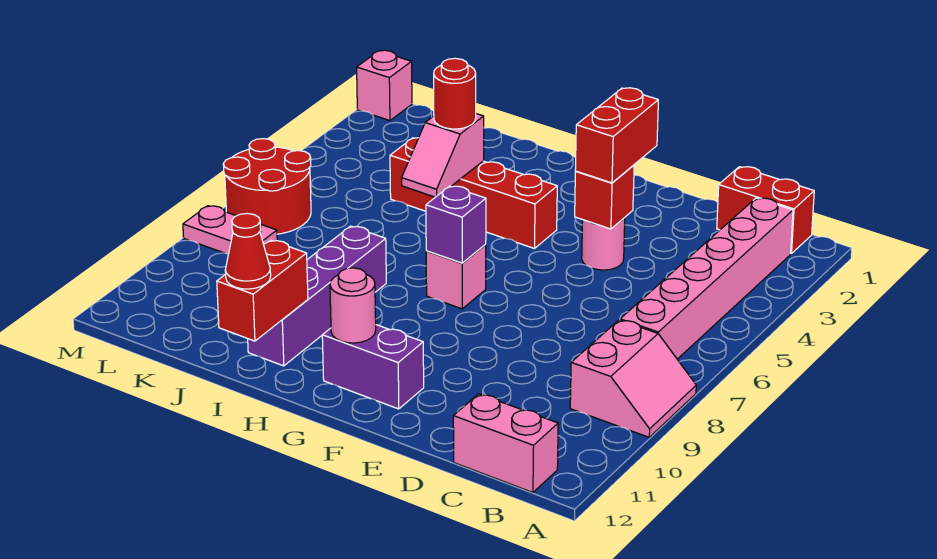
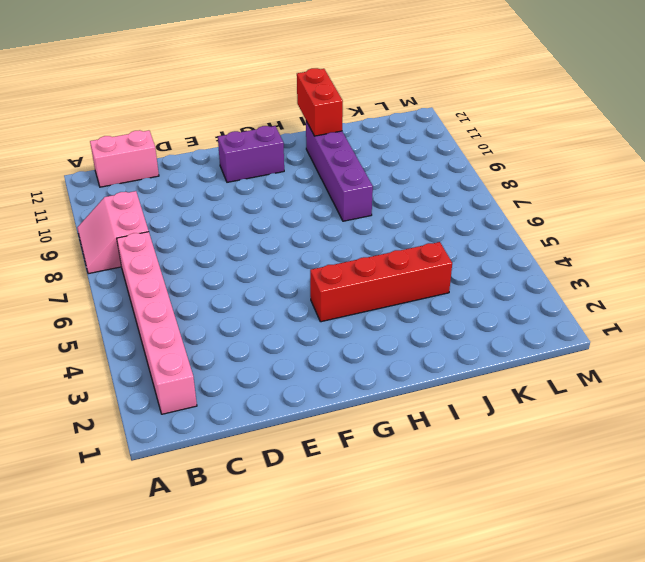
none -> red brick B1:C1 level 1
none -> pink round brick E4 level 1
none -> pink brick G7 level 1

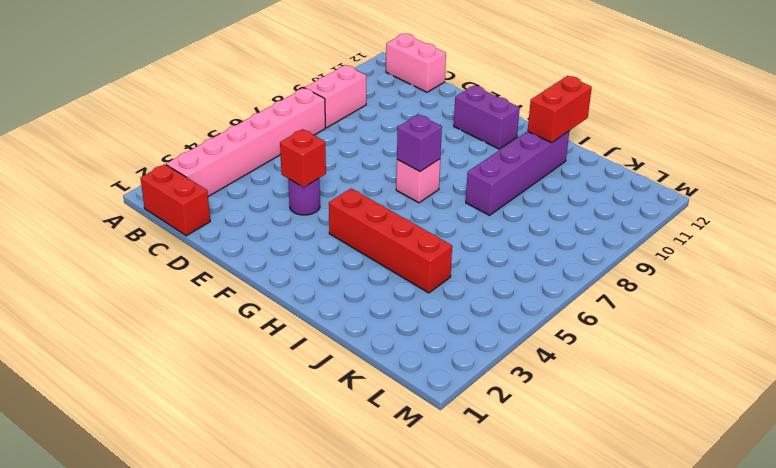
purple round brick E4 level 1 -> pink round brick E4 level 1
none -> red round brick L6:M7 level 1
none -> pink plate L8:M8 level 1
none -> pink brick M1 level 1

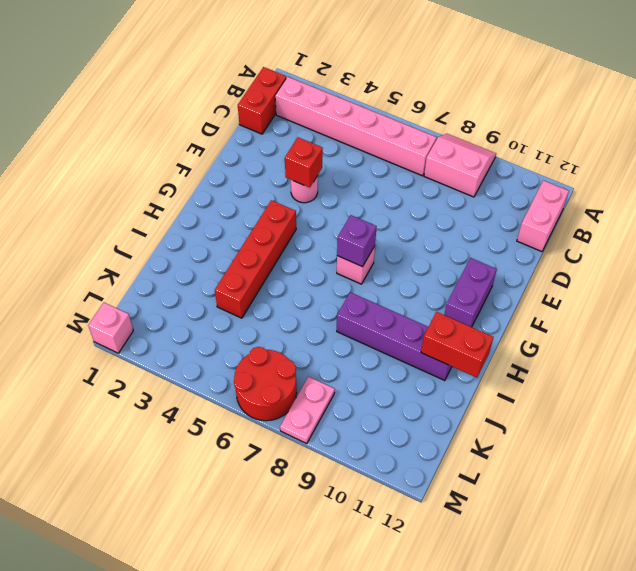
none -> pink round brick G11 level 2
none -> pink slope I4:I5 level 2 top 4
none -> red brick E3:E4 level 3

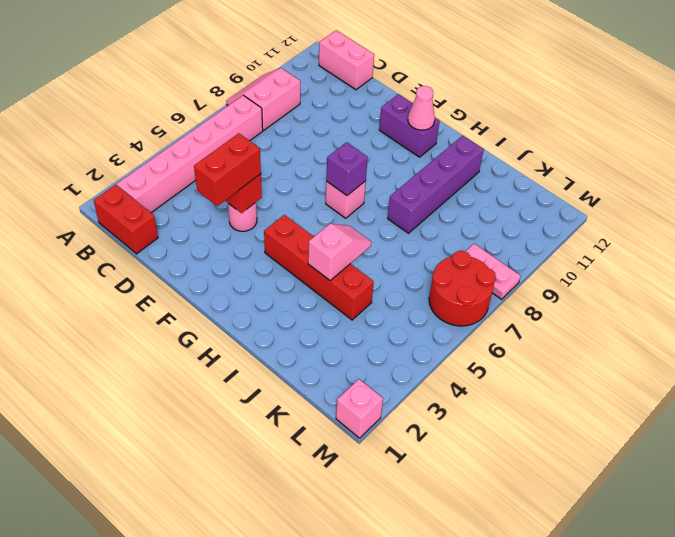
pink cone G11 level 2 -> pink round brick G11 level 2
none -> red brick I11:I12 level 2
none -> red round brick I4 level 3
none -> red cone I12 level 3

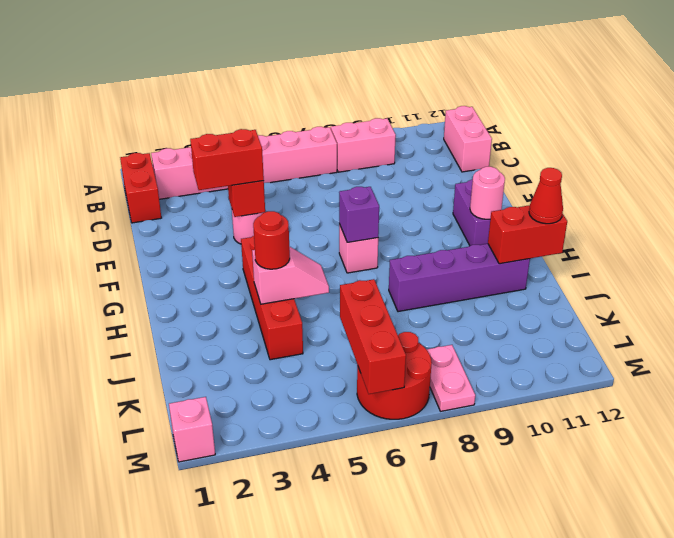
red brick K6:M6 level 2 -> none

